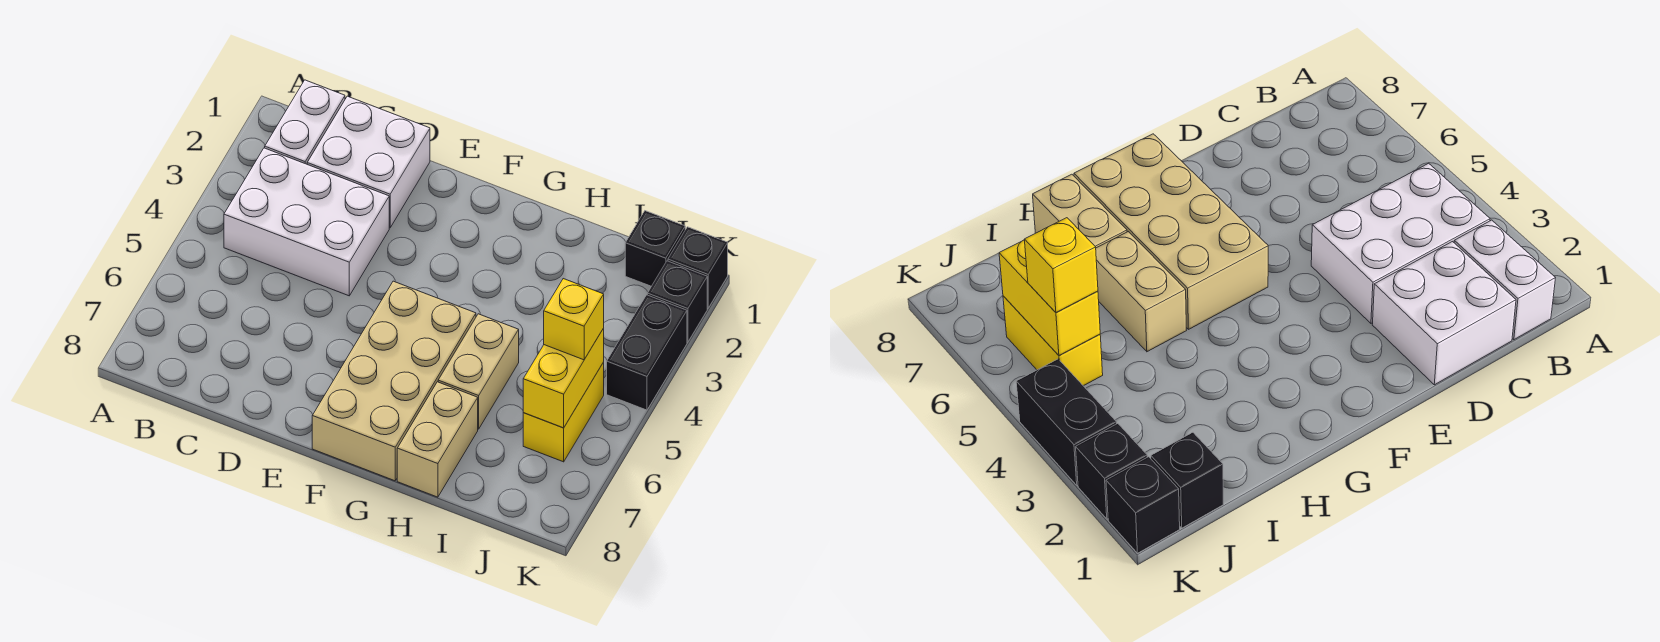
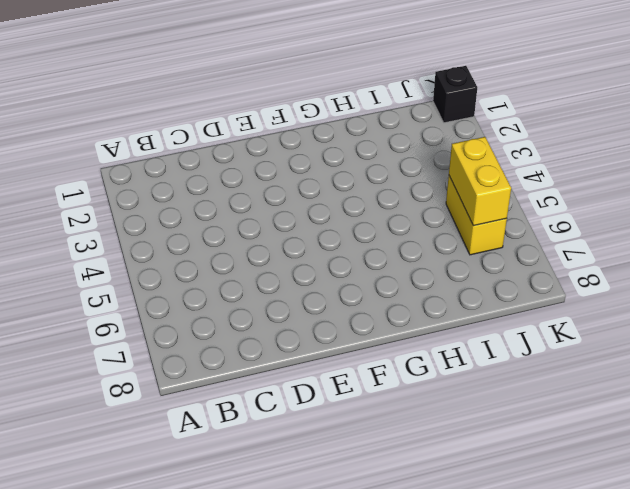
none -> white brick B1:B2 level 1
none -> white brick B3:D4 level 1
none -> white brick C1:D2 level 1

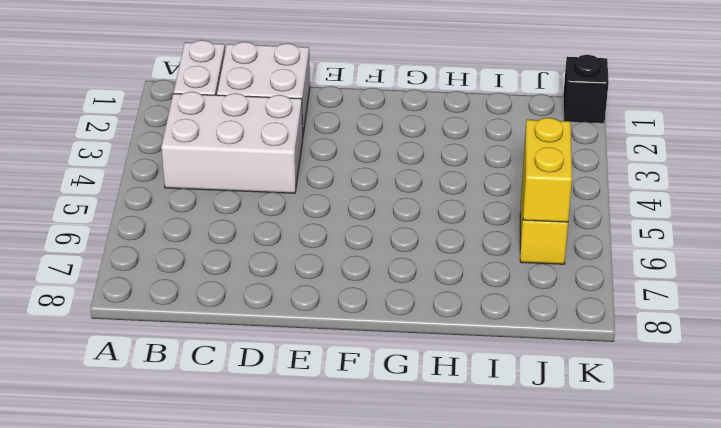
none -> tan brick F5:G8 level 1
none -> tan brick H5:H6 level 1
none -> tan brick H7:H8 level 1

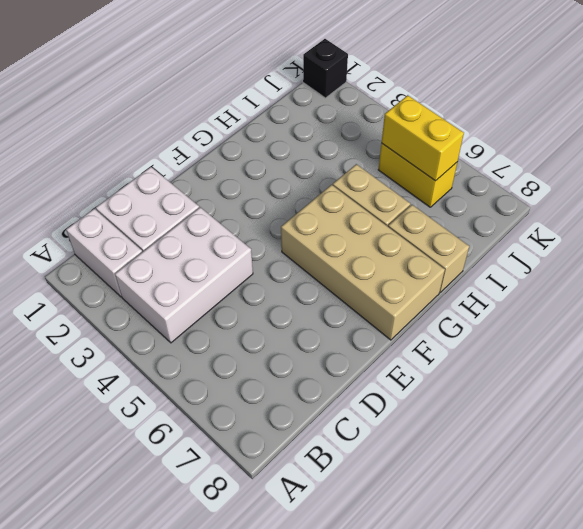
none -> black brick J1 level 1
none -> black brick K2 level 1
none -> black brick K3:K4 level 1

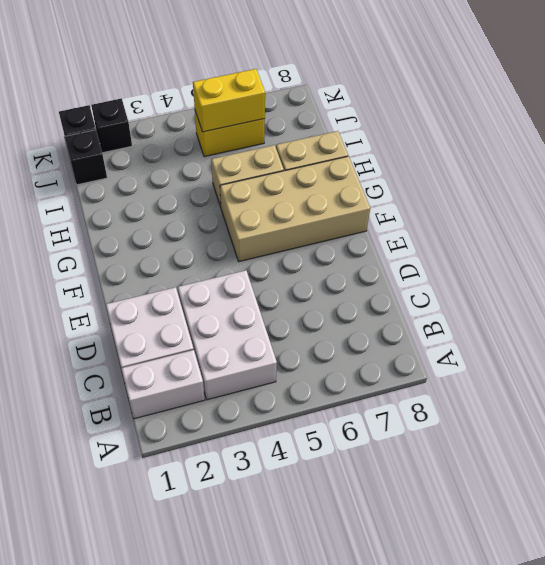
none -> black brick K3:K4 level 1
none -> yellow brick J5 level 3

